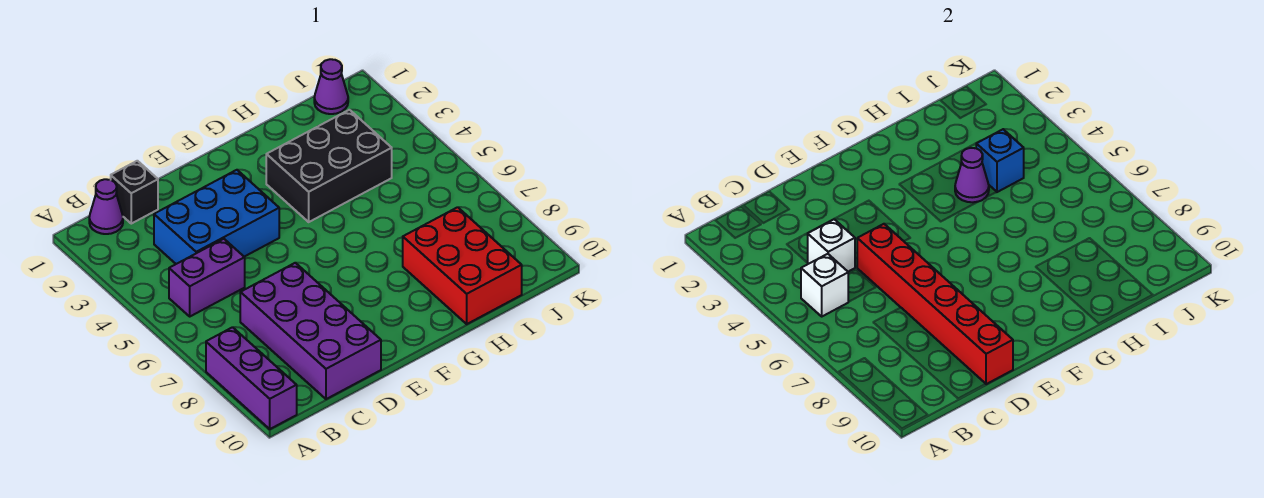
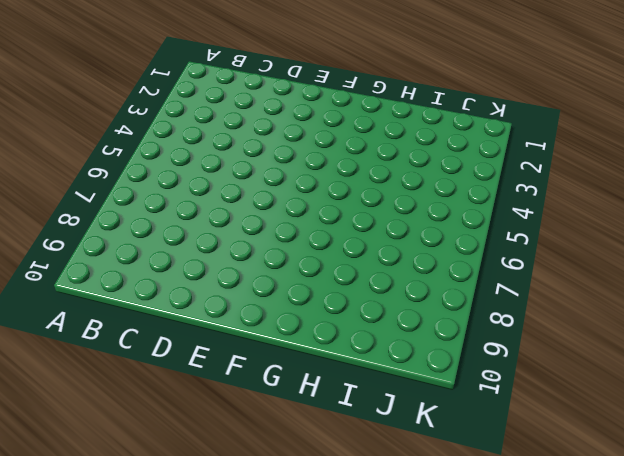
none -> purple brick A8:A10 level 1
none -> purple cone B1 level 1
none -> purple brick B5:C5 level 1

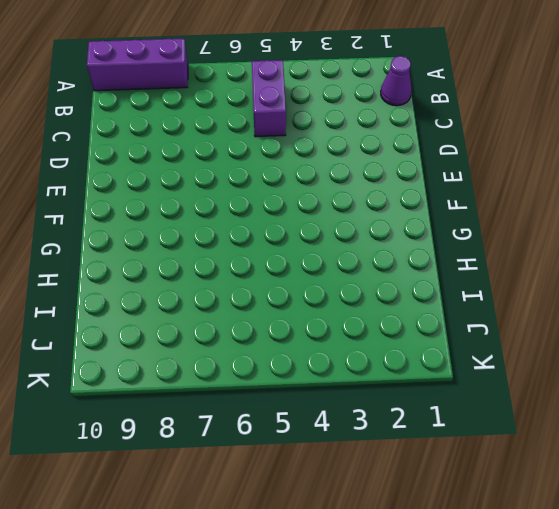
none -> black brick C1 level 1
none -> blue brick C3:E4 level 1
none -> purple brick C7:D10 level 1

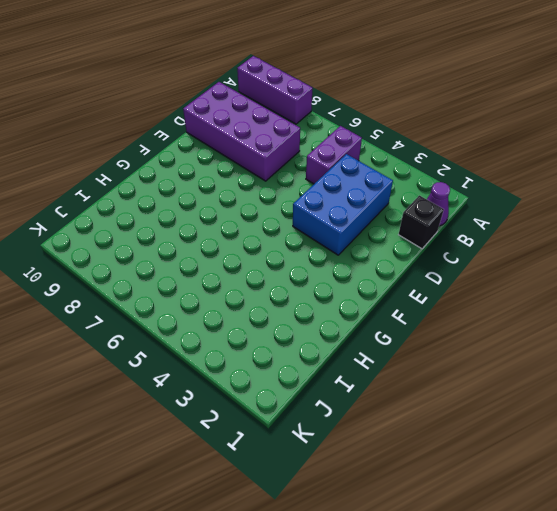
none -> black brick G3:I4 level 1
none -> red brick H8:I10 level 1
none -> purple cone J1 level 1

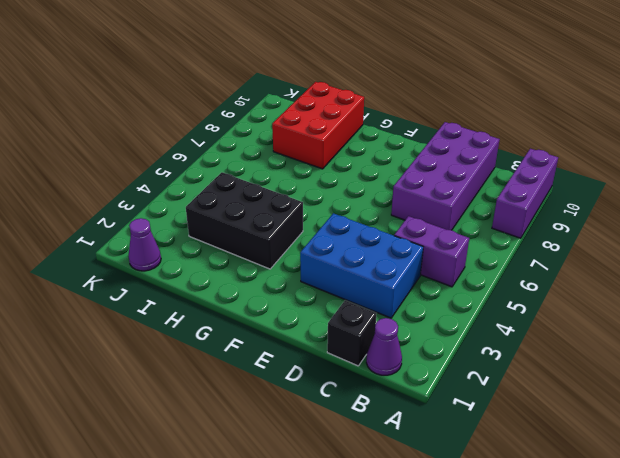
none -> white brick B5 level 2
none -> white brick C4 level 2
none -> red brick D5:D10 level 2

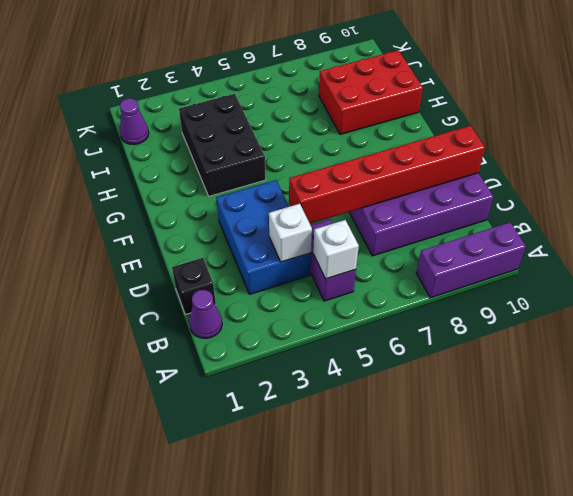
none -> purple cone H4 level 2
none -> blue brick I4 level 2

